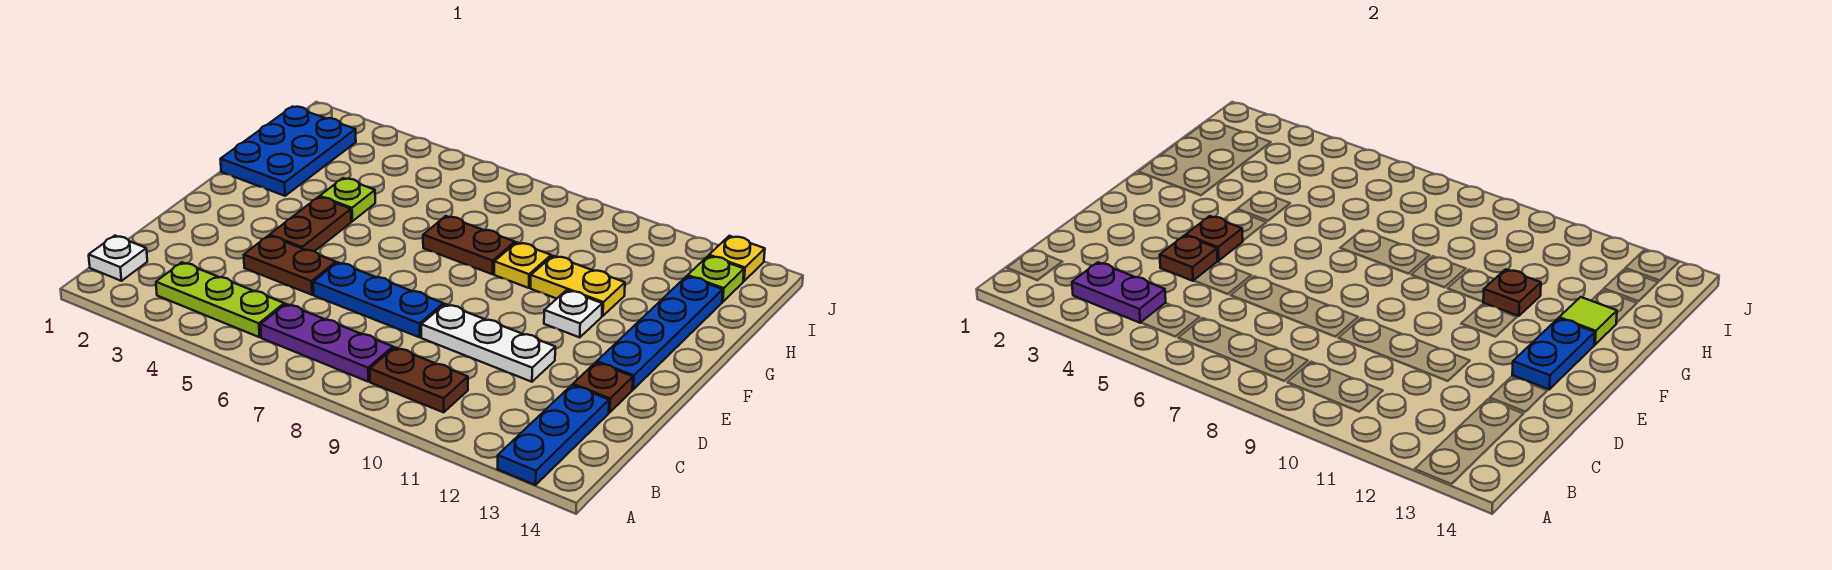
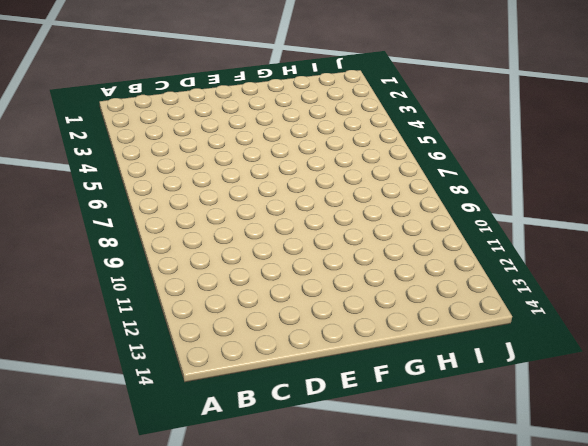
none -> blue plate A13:C13 level 1
none -> white plate B1 level 1
none -> lime plate B3:B5 level 1

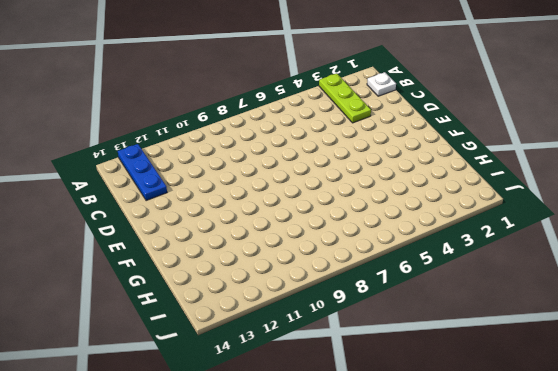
lime plate A3:C3 level 1 -> lime plate B3:B5 level 1
none -> purple plate B6:B8 level 1
none -> brown plate B9:B10 level 1
none -> brown plate D4:D5 level 1

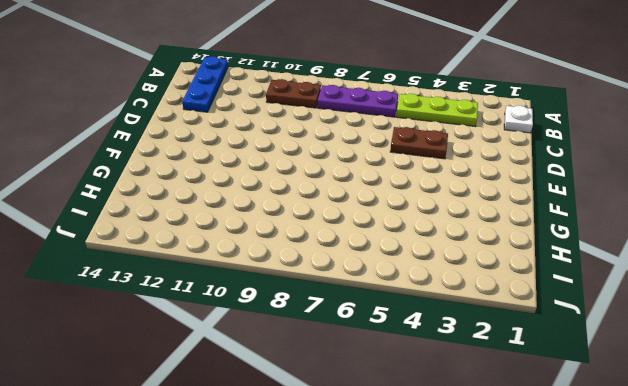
none -> blue plate D6:D8 level 1
none -> white plate D9:D11 level 1
none -> brown plate D13 level 1

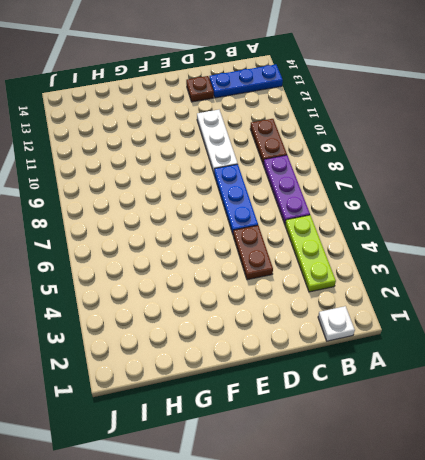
none -> brown plate E4:F4 level 1
none -> blue plate E13:H13 level 1
none -> white plate F11 level 1

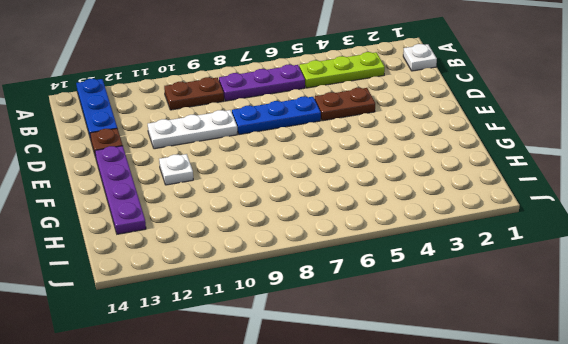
purple plate E13:H13 level 1 -> blue plate E13:H13 level 1
none -> brown plate E4:F4 level 1
none -> blue plate G1:I2 level 1
none -> lime plate G4 level 1

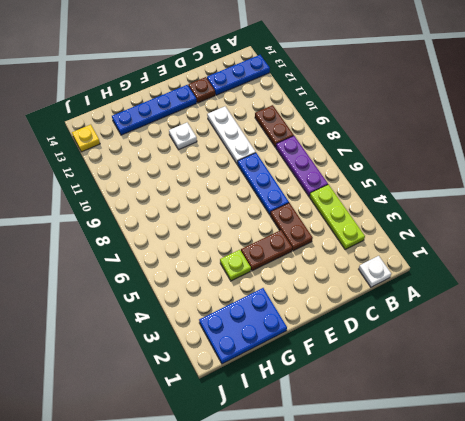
none -> brown plate G7:G8 level 1
none -> yellow plate G9 level 1
none -> yellow plate G10:G11 level 1

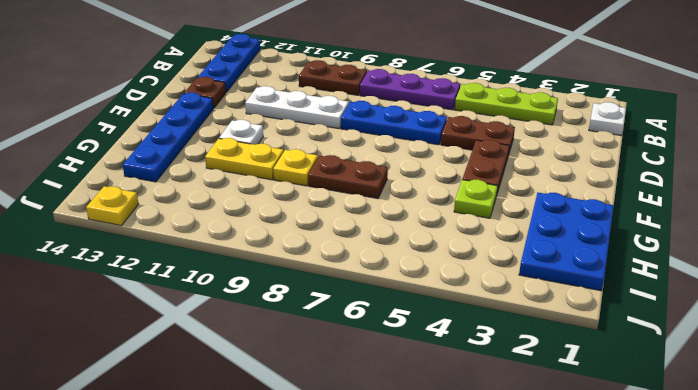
none -> lime plate I13 level 1
none -> purple plate B3:B4 level 2
none -> brown plate D4 level 2

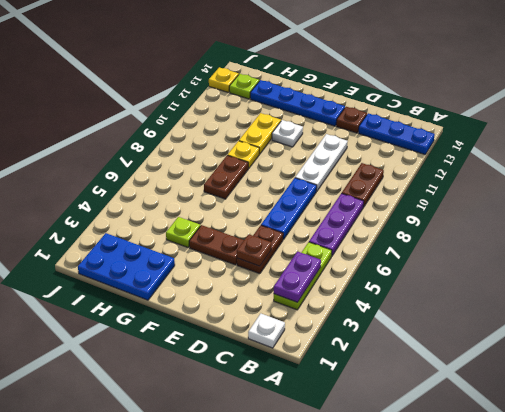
none -> brown plate E4 level 2
none -> blue plate E13:F13 level 2
none -> brown plate G11 level 2

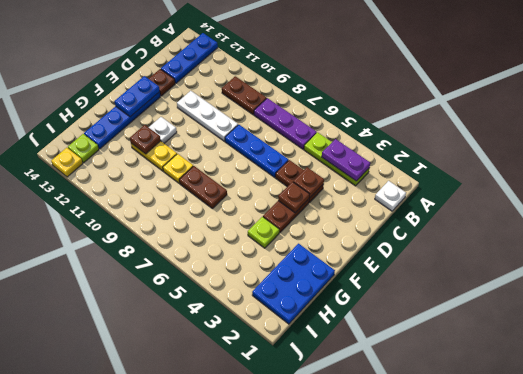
none -> lime tile G13 level 2

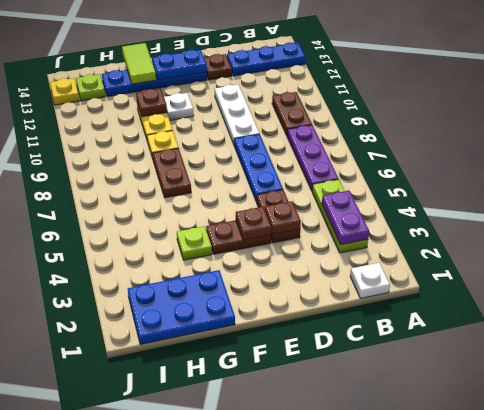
lime tile G13:G14 level 2 -> lime tile G13 level 2

